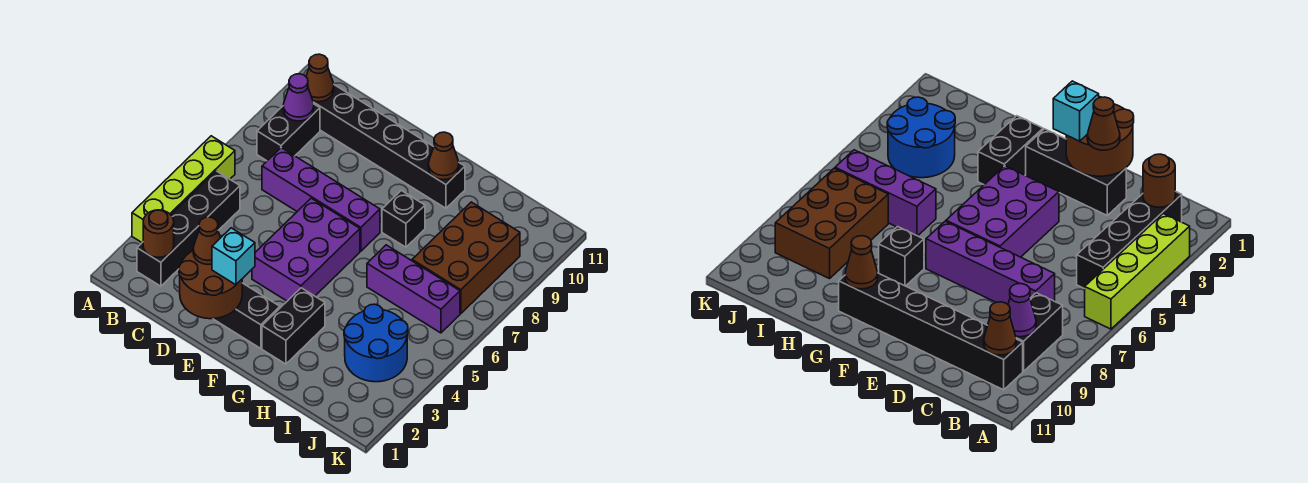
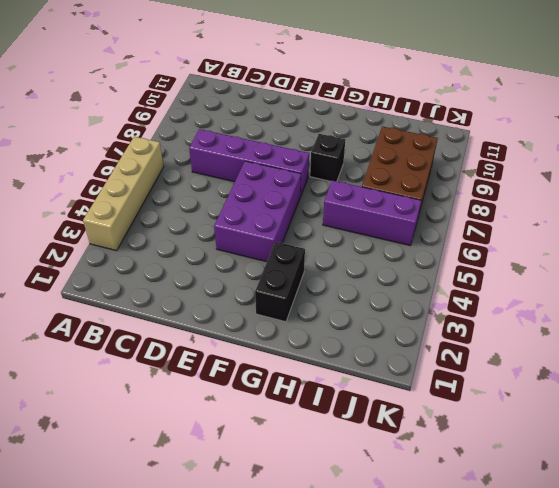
tan brick A3:A6 level 1 -> lime brick A3:A6 level 1
none -> black brick B2:B5 level 1
none -> black brick B8:B9 level 1
none -> black brick B10:G10 level 1

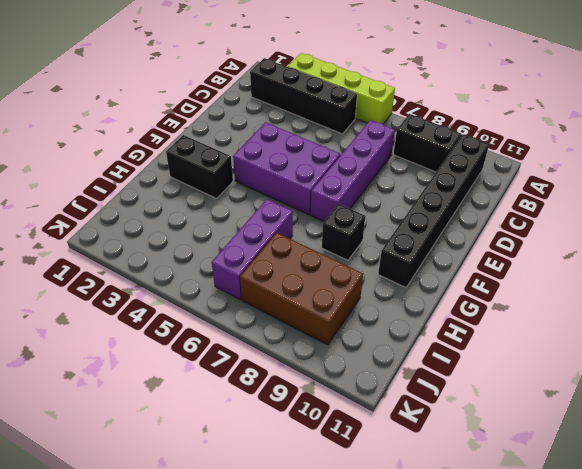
none -> black brick D2:F2 level 1
none -> blue round brick I3:J4 level 1
none -> brown round brick B2 level 2

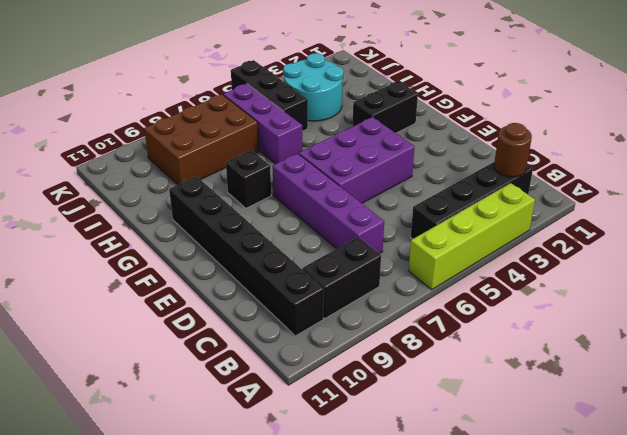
cyan round brick I3:J4 level 1 -> blue round brick I3:J4 level 1
black brick I5:K5 level 1 -> black brick D2:F2 level 1
none -> purple cone B9 level 2
none -> brown cone B10 level 2
none -> brown round brick D1:E2 level 2

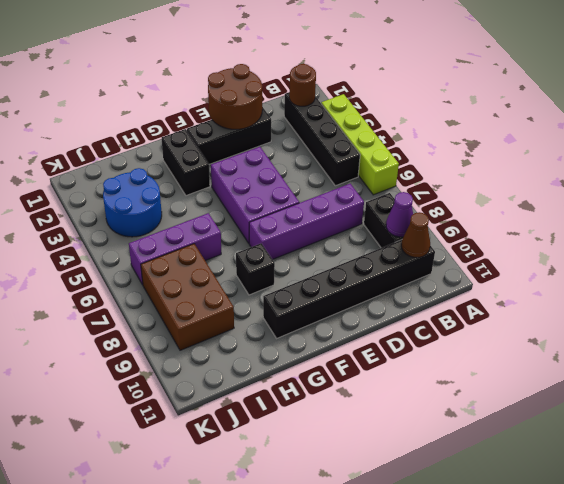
none -> brown cone G10 level 2
none -> brown cone D2 level 3
none -> cyan brick E2 level 3

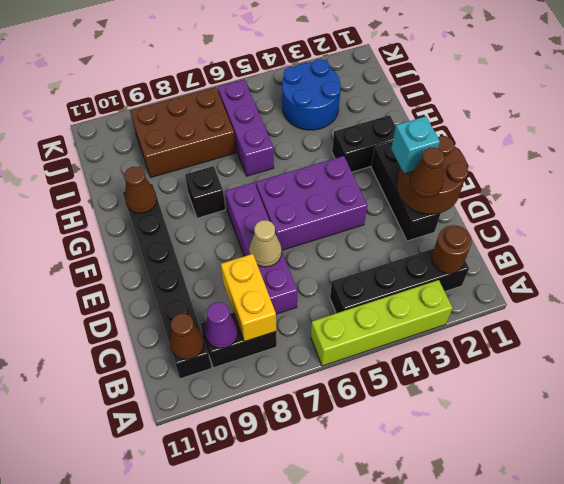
yellow brick B8:C8 level 2 -> none
tan cone D7 level 2 -> none

